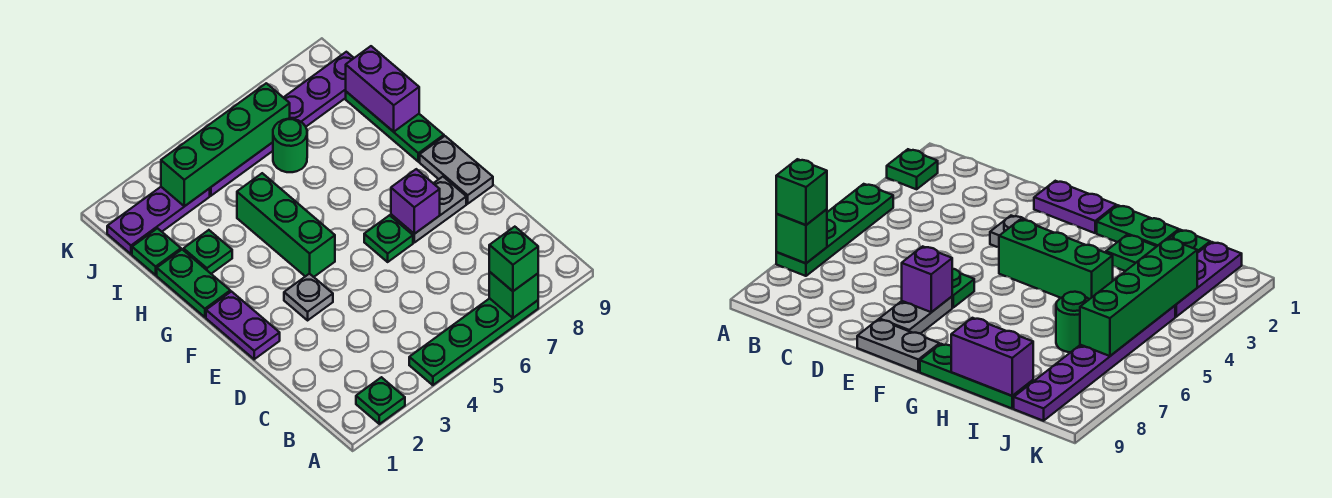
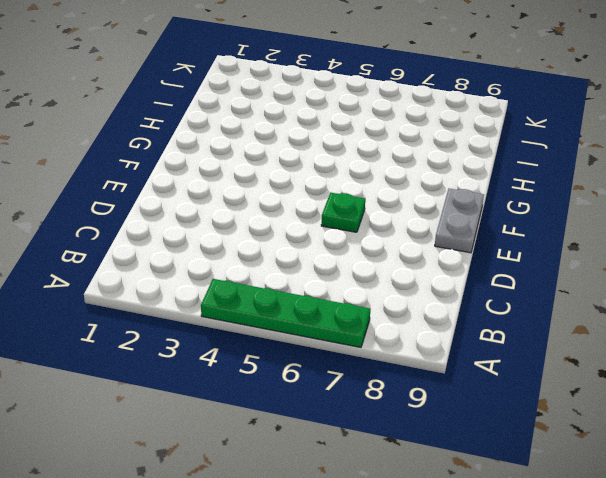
none -> green plate A2 level 1
none -> purple plate E1:F1 level 1
none -> grey plate E3 level 1

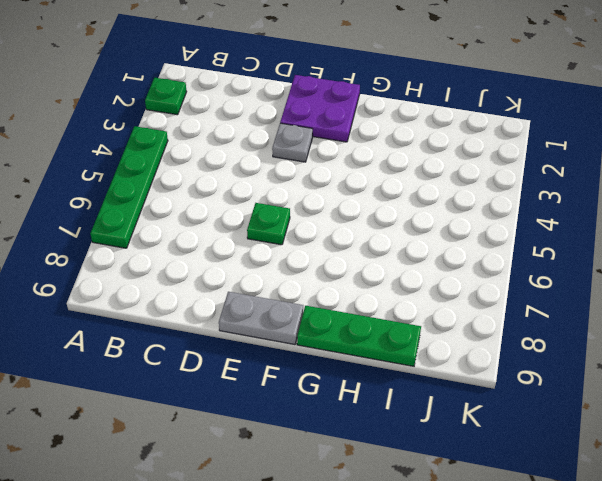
purple plate E1:F2 level 1 -> purple plate E1:F1 level 1
none -> grey plate E7:E8 level 1
none -> green brick F4:H4 level 1
none -> green plate G1:H1 level 1

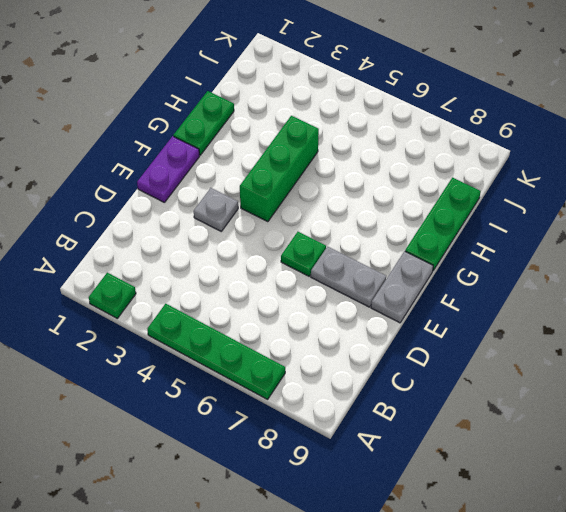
none -> green plate H2 level 1
none -> green plate I1 level 1
none -> green round brick I6 level 1

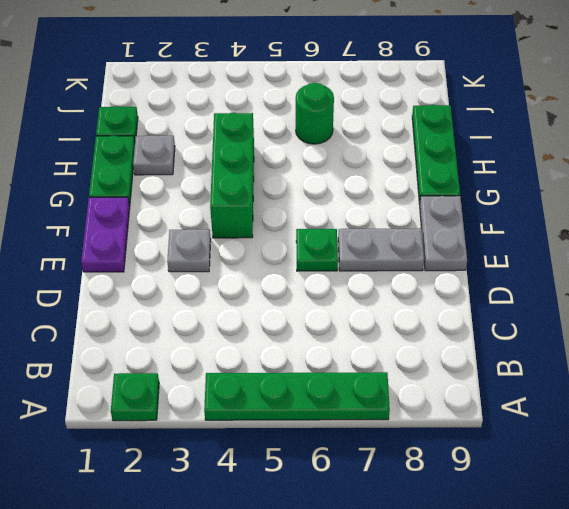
grey plate H2 level 1 -> green plate H2 level 1
none -> purple plate J1:J3 level 1
none -> purple plate J4:J9 level 1
none -> green brick A7 level 2

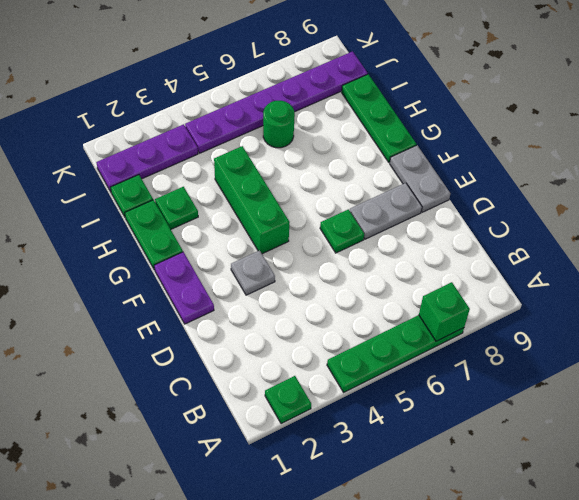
none -> purple brick E7 level 2
none -> purple brick H9:I9 level 2
none -> green brick J3:J6 level 2

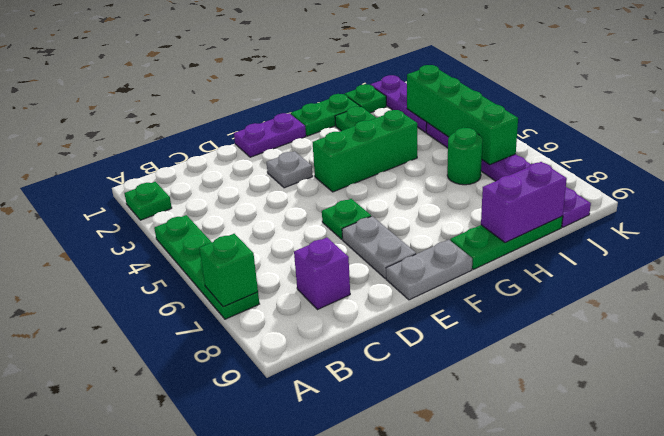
purple brick C8 level 1 -> purple brick E7 level 2
none -> green brick A7 level 3

